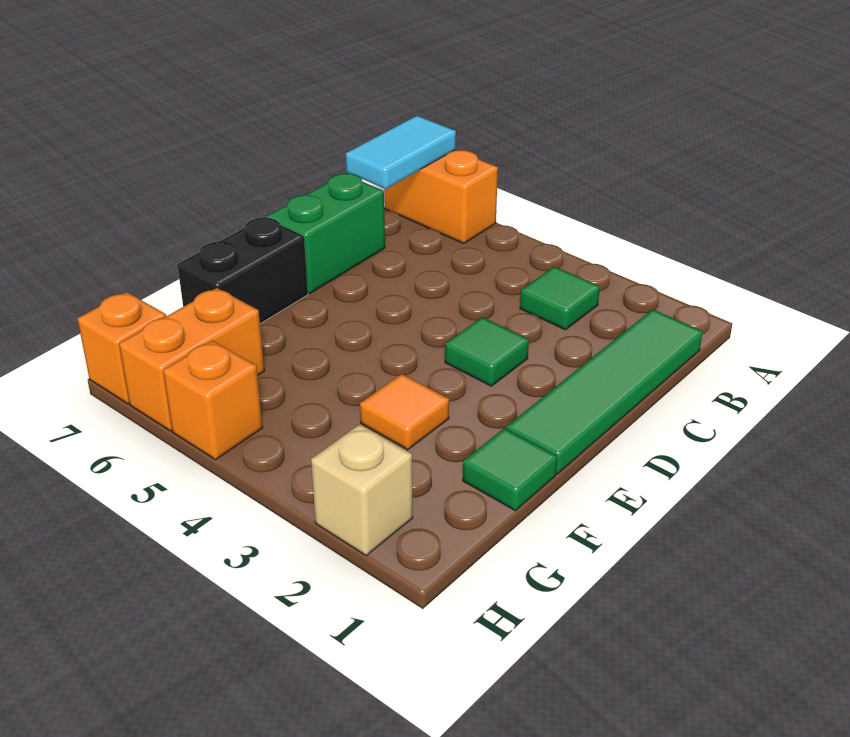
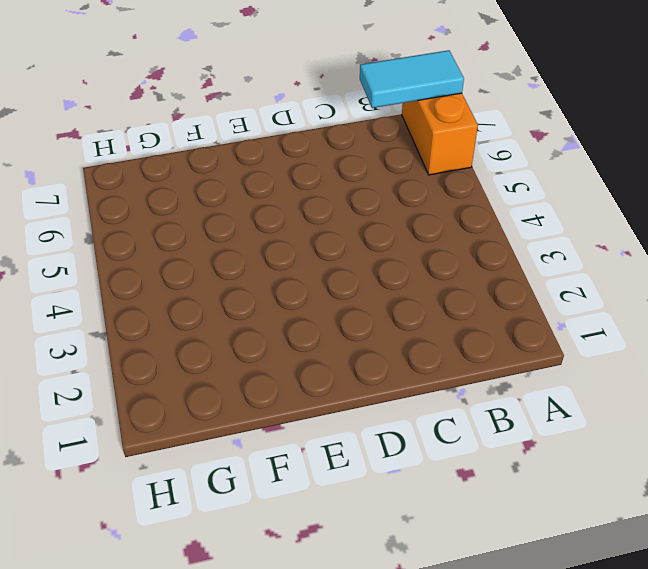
none -> green tile B1:E1 level 1
none -> green tile B3 level 1
none -> green brick C7:D7 level 1

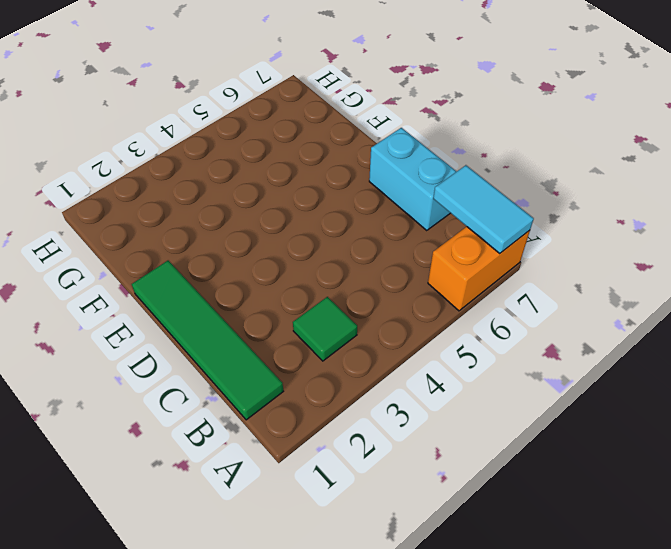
cyan brick C7:D7 level 1 -> green brick C7:D7 level 1
none -> green tile D3 level 1
none -> black brick E7:F7 level 1
none -> green tile F1 level 1

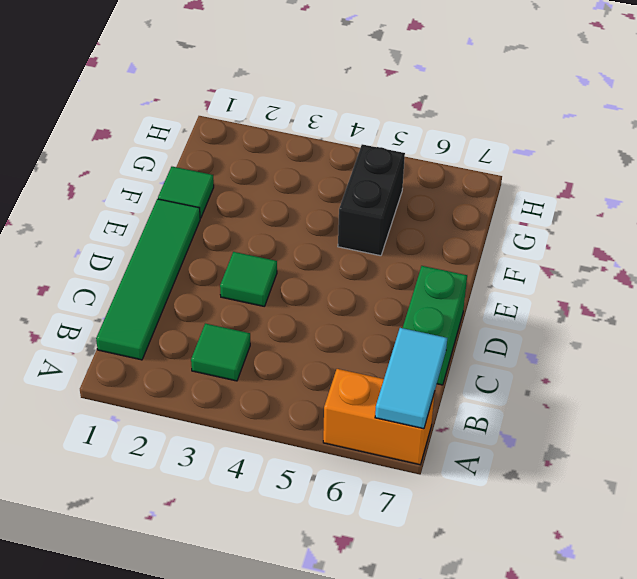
black brick F5:G5 level 1 -> black brick E7:F7 level 1
none -> orange tile F3 level 1
none -> orange brick G6:H6 level 1
none -> tan brick H2 level 1

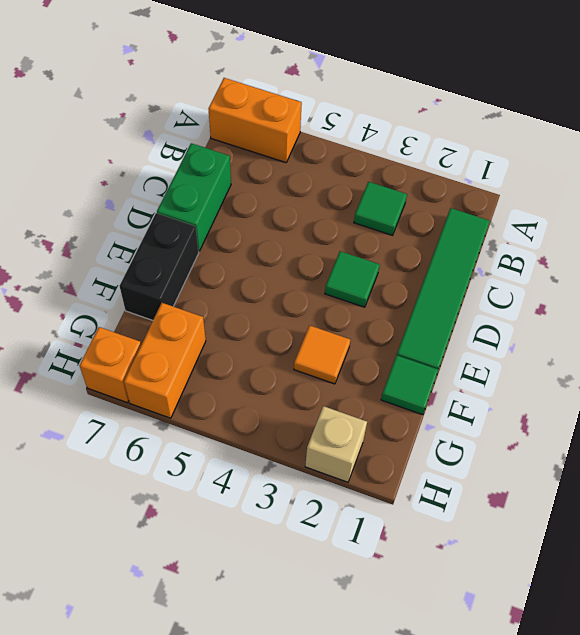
none -> orange brick H5 level 1
none -> cyan tile A7:B7 level 2

